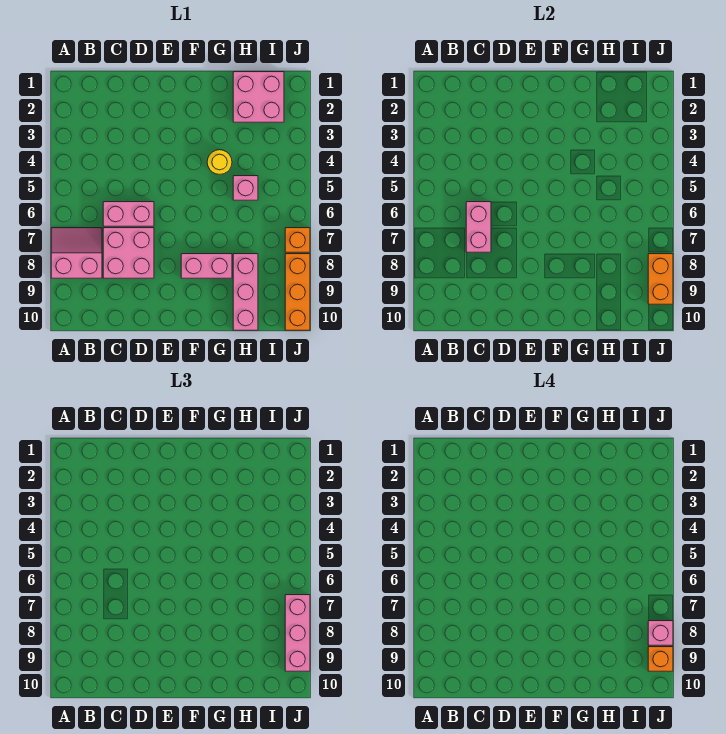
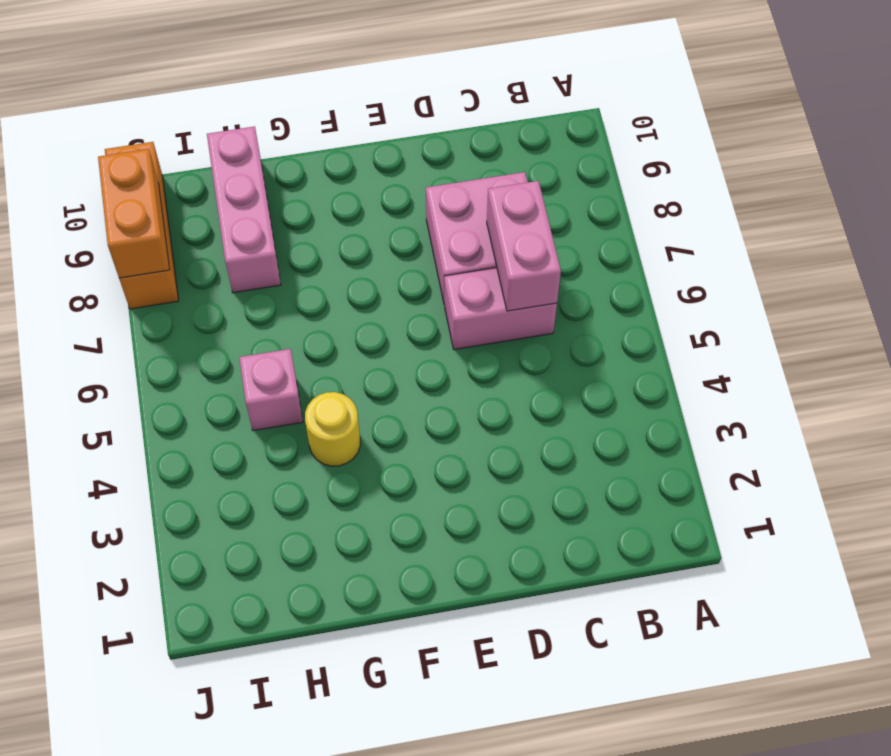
none -> pink slope A7:B8 level 1 top 8
none -> pink brick F8:G8 level 1
none -> pink brick H1:I2 level 1

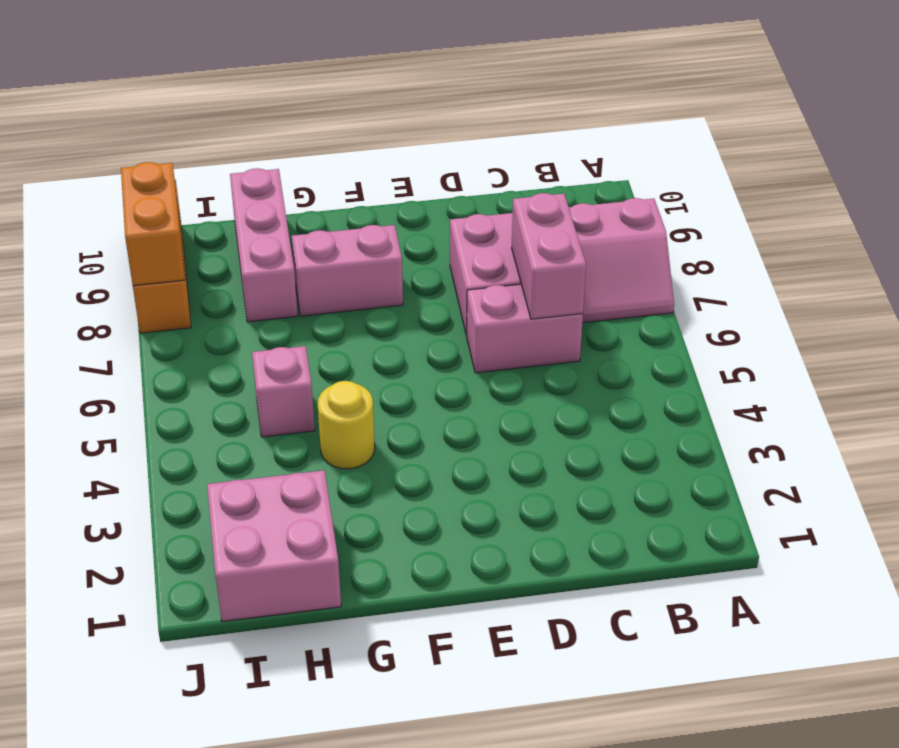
none -> orange brick J7 level 1
none -> pink brick J7:J9 level 3
none -> pink brick J8 level 4

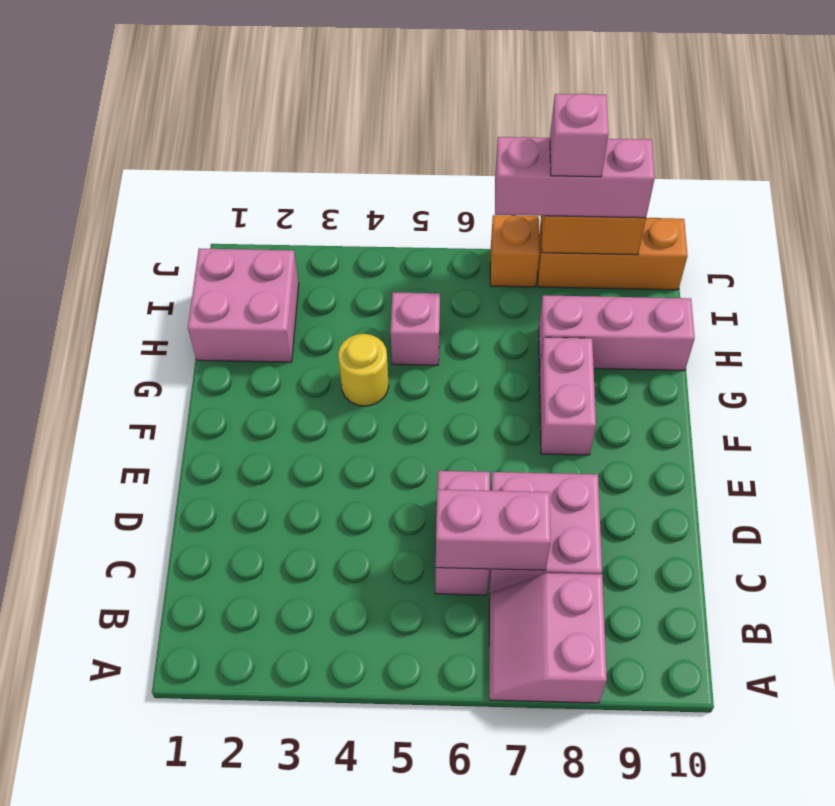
none -> orange brick J9 level 4

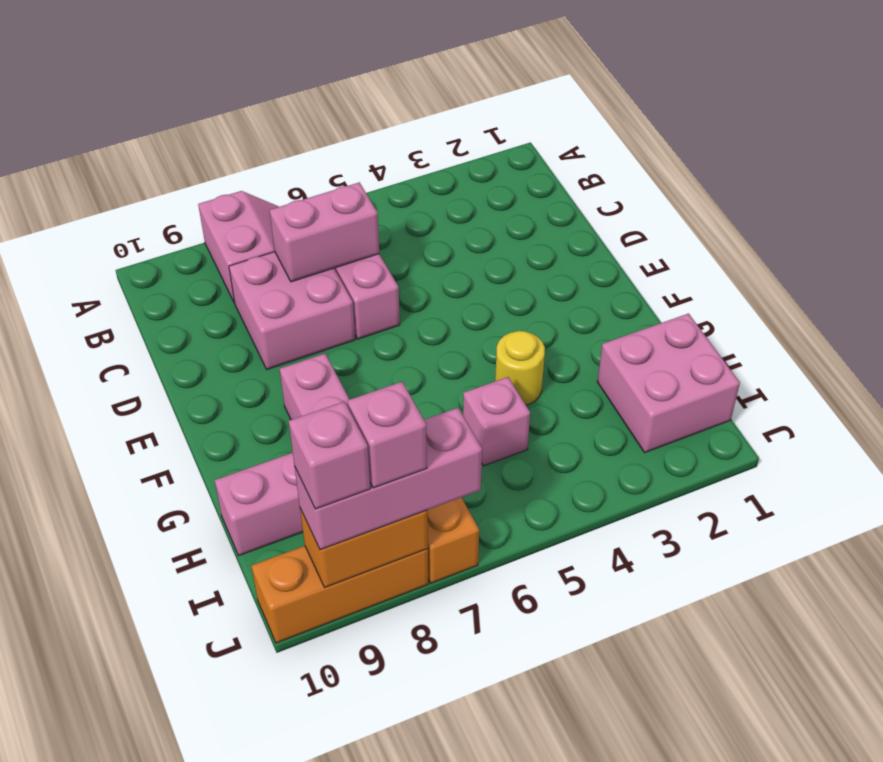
pink brick J9 level 4 -> orange brick J9 level 4

